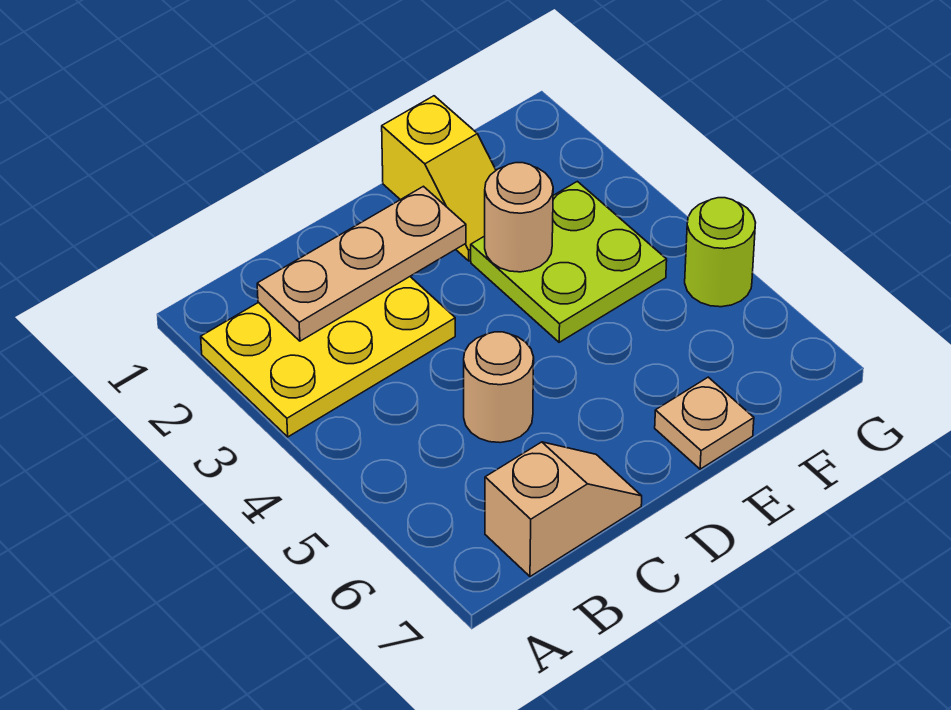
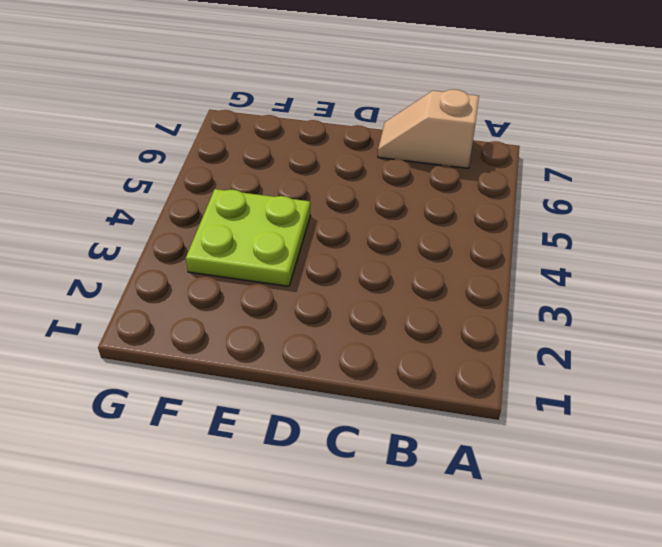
none -> yellow plate A2:C3 level 1
none -> tan round brick C5 level 1

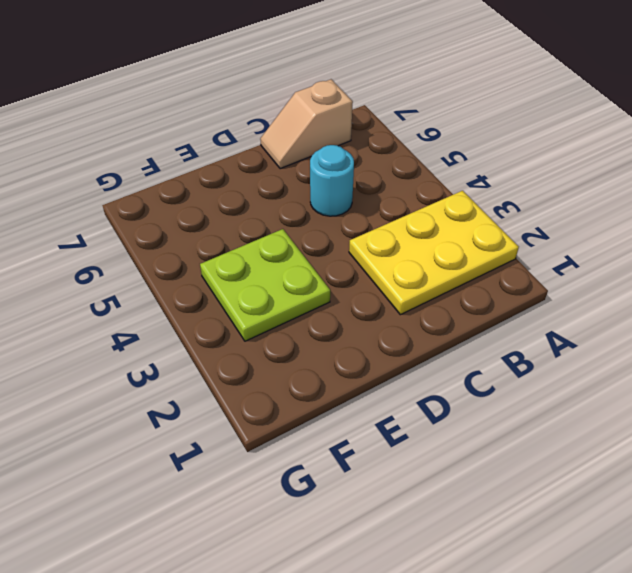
cyan round brick C5 level 1 -> tan round brick C5 level 1
none -> yellow slope E1:E2 level 1 top 1
none -> tan plate E7 level 1

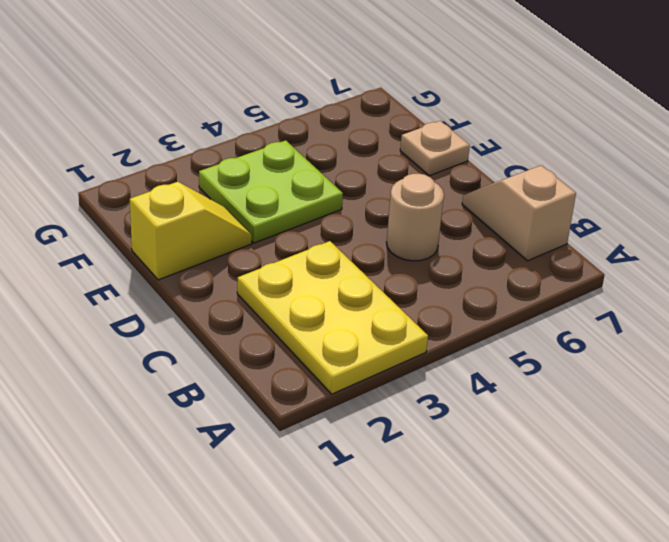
none -> lime round brick G5 level 1
none -> tan plate B2:D2 level 2

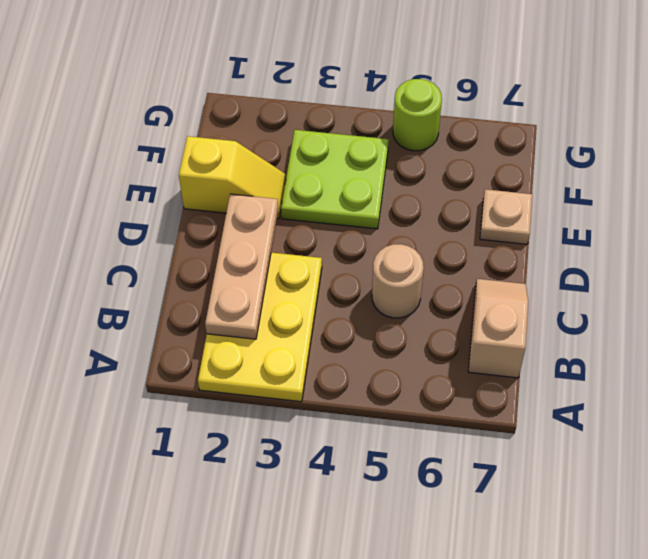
none -> tan round brick E3 level 2

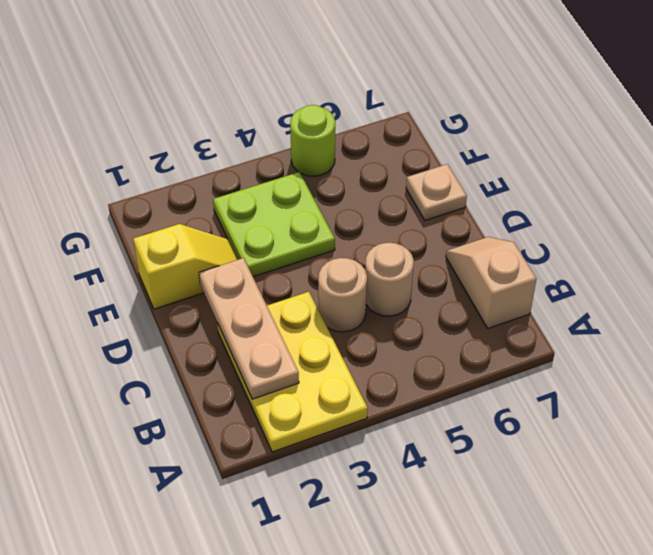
tan round brick C4 level 1 -> tan round brick E3 level 2

